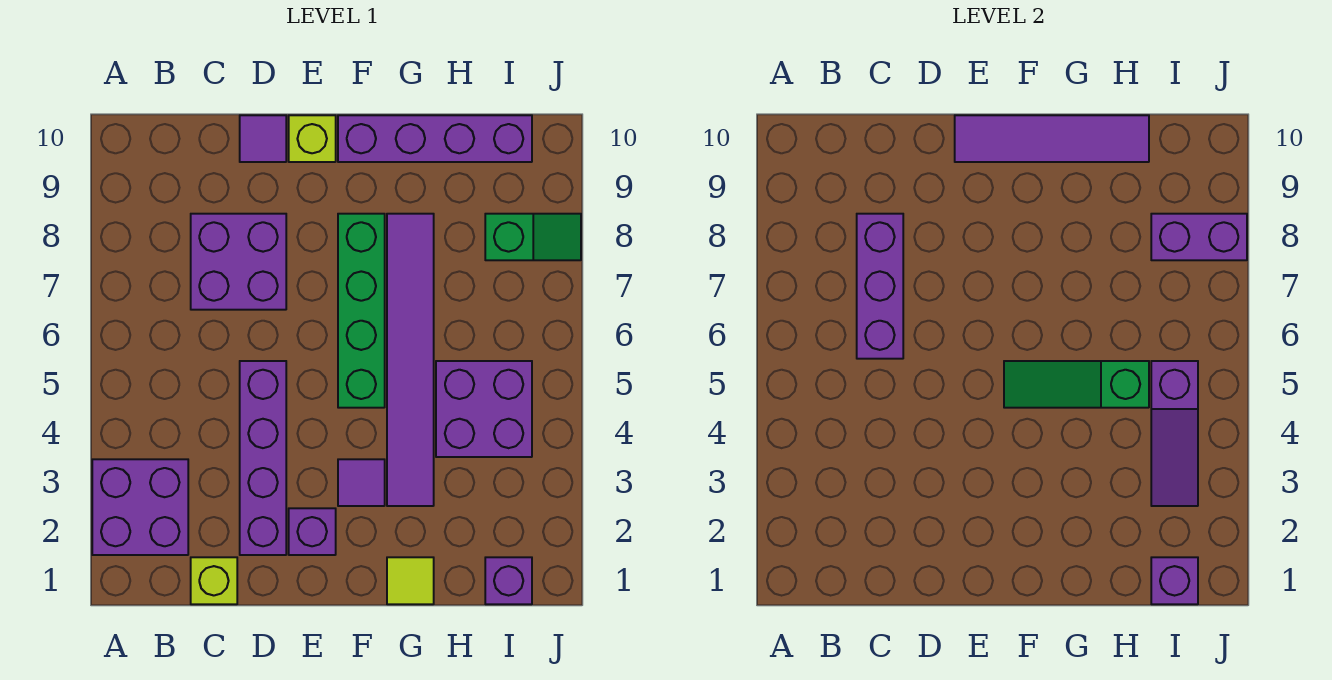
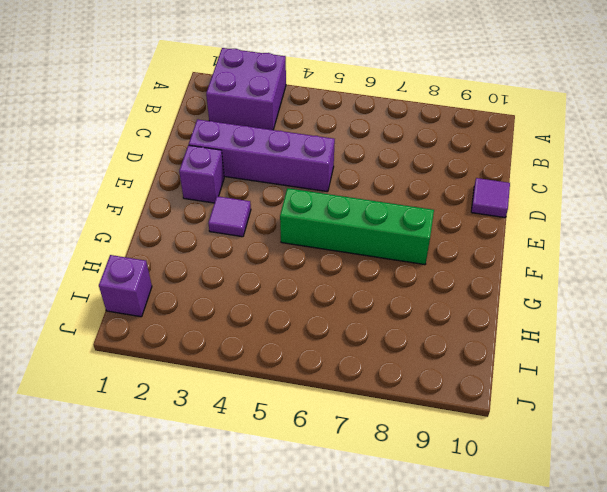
none -> lime brick C1 level 1
none -> purple brick C7:D8 level 1
none -> lime brick E10 level 1

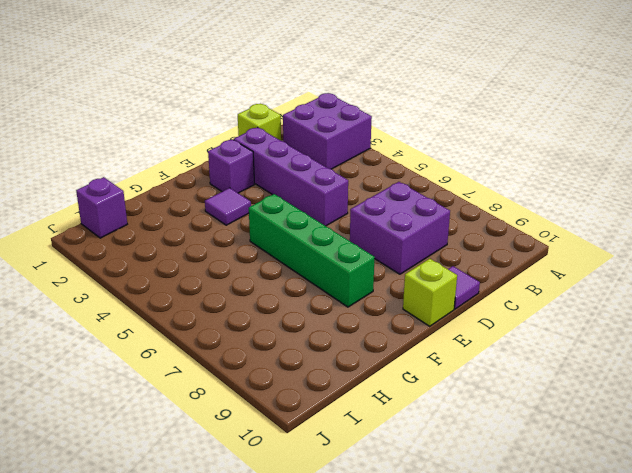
none -> purple brick F10:I10 level 1
none -> lime tile G1 level 1
none -> purple tile G3:G8 level 1

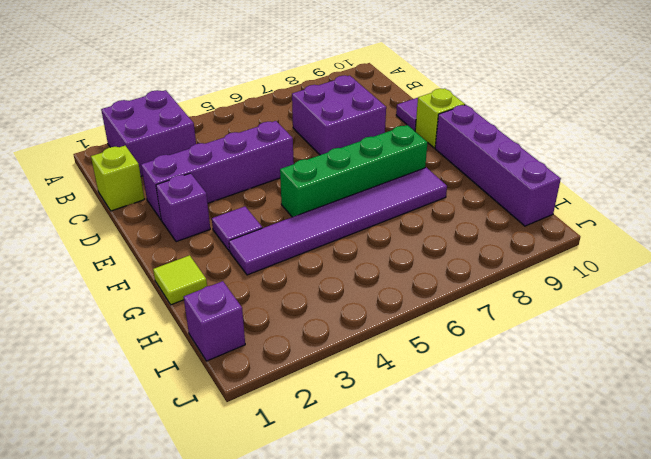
none -> purple brick H4:I5 level 1
none -> green slope I8:J8 level 1 top I
none -> purple brick C6:C8 level 2

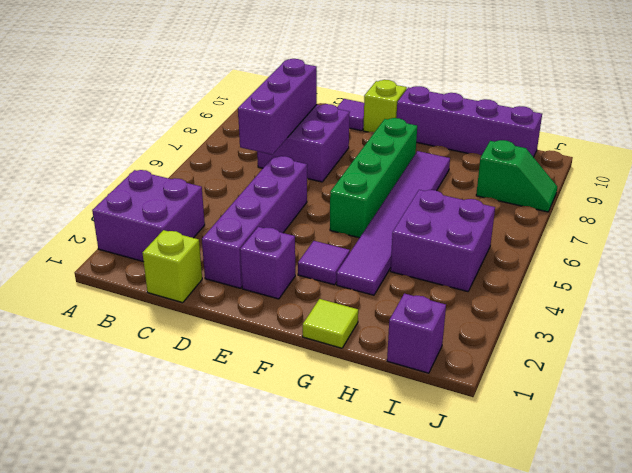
none -> purple tile E10:H10 level 2
none -> green slope F5:H5 level 2 top H
none -> purple brick I1 level 2

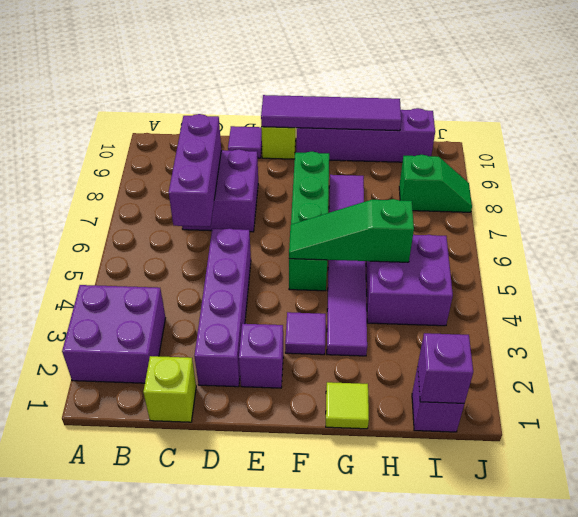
none -> purple slope I3:I5 level 2 top 5
none -> purple brick I8:J8 level 2

